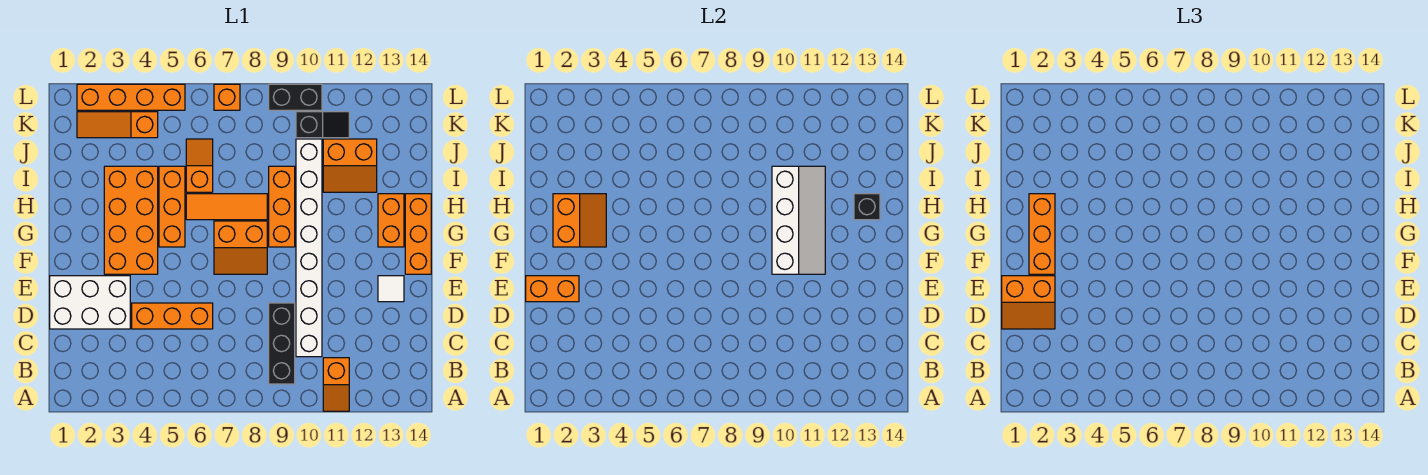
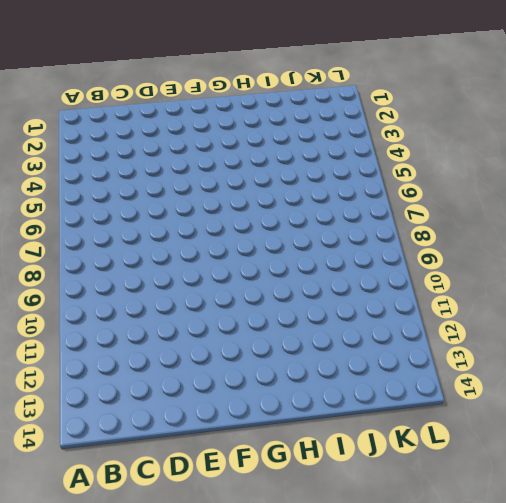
none -> orange slope A11:B11 level 1 top B
none -> black brick B9:D9 level 1
none -> white brick C10:J10 level 1

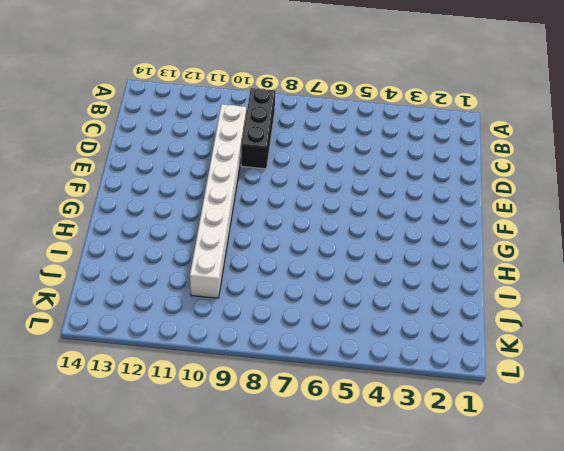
none -> orange slope A11:B11 level 1 top B
none -> white brick D1:E3 level 1
none -> orange brick D4:D6 level 1

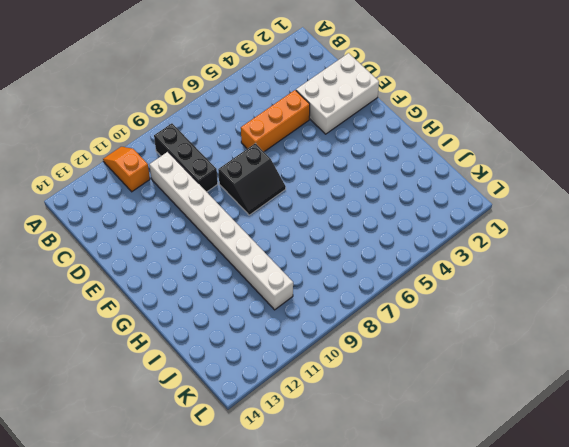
black slope E7:F8 level 1 top E -> orange slope F7:G8 level 1 top G
none -> white tile E13 level 1
none -> orange brick F3:I4 level 1
none -> orange brick F14:H14 level 1

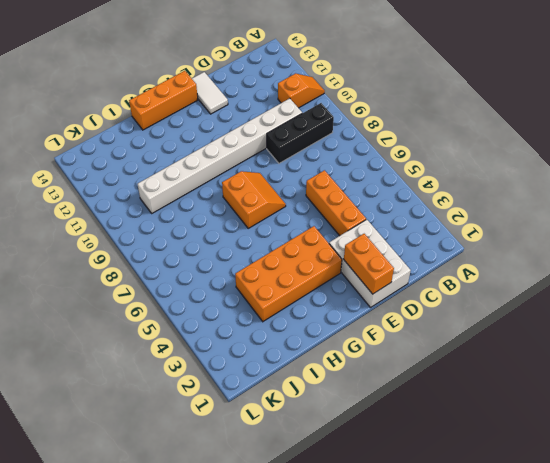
white tile E13:E14 level 1 -> white tile E13 level 1
none -> orange brick G5:I5 level 1
none -> orange brick G9:I9 level 1
none -> orange brick G13:H13 level 1

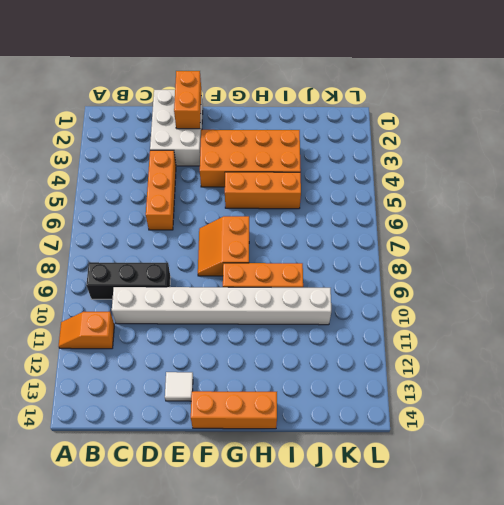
none -> orange brick G13:H13 level 1
none -> orange tile H6:H8 level 1
none -> orange slope I6:J6 level 1 top I

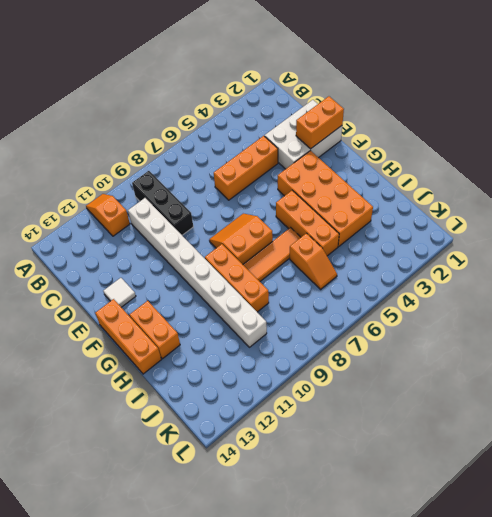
none -> orange slope I11:J12 level 1 top J
none -> orange slope K2:K4 level 1 top 4
none -> black slope K10:K11 level 1 top 10

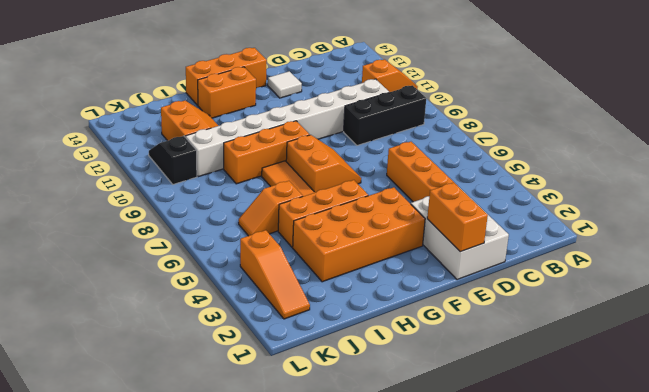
none -> orange brick L2:L5 level 1
none -> orange brick L7 level 1
none -> black brick L9:L10 level 1

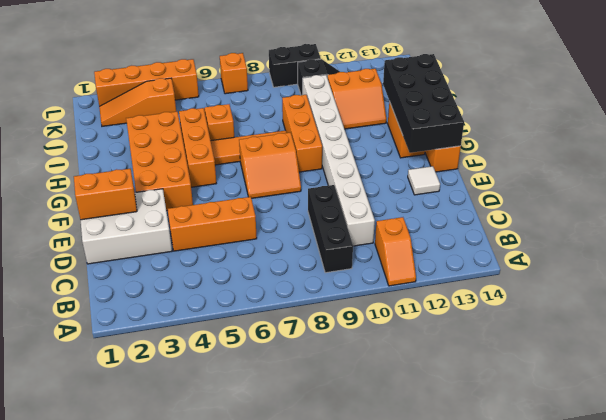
black brick F13:I14 level 2 -> black brick H13 level 2
none -> white slope F10:I11 level 2 top 10
none -> orange slope G2:H3 level 2 top 2
none -> orange slope D1:E2 level 3 top E

